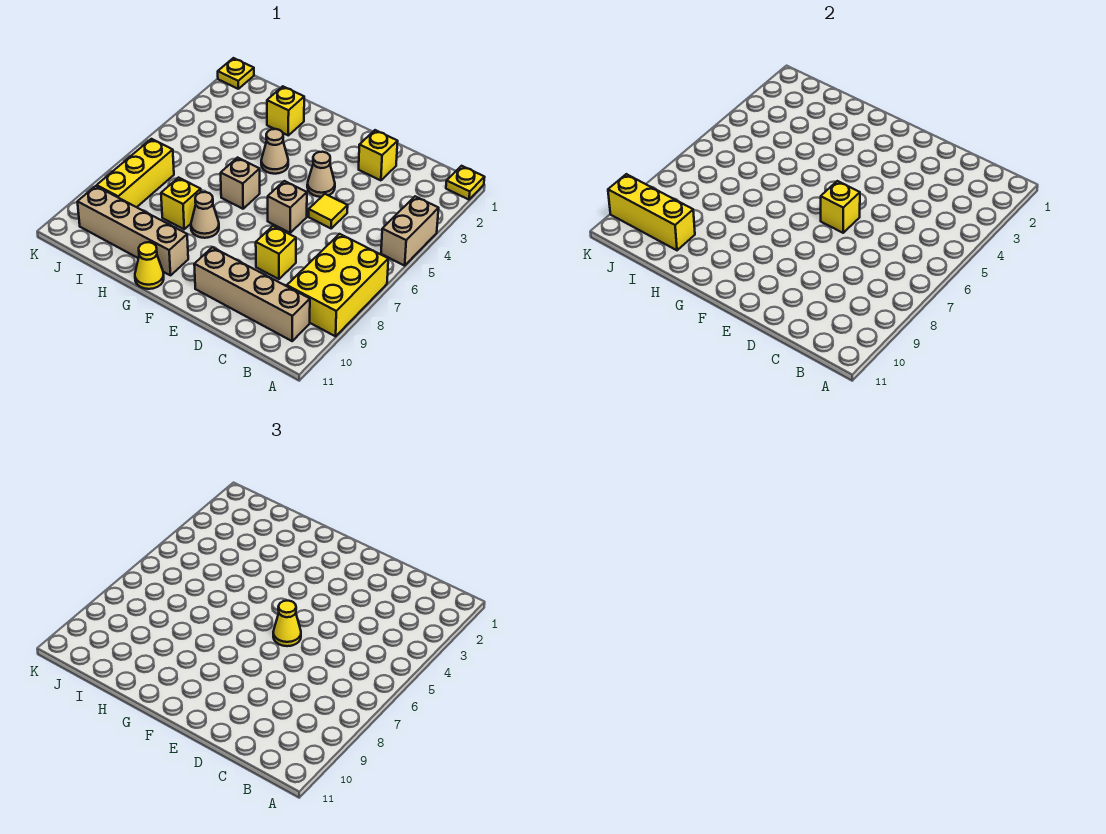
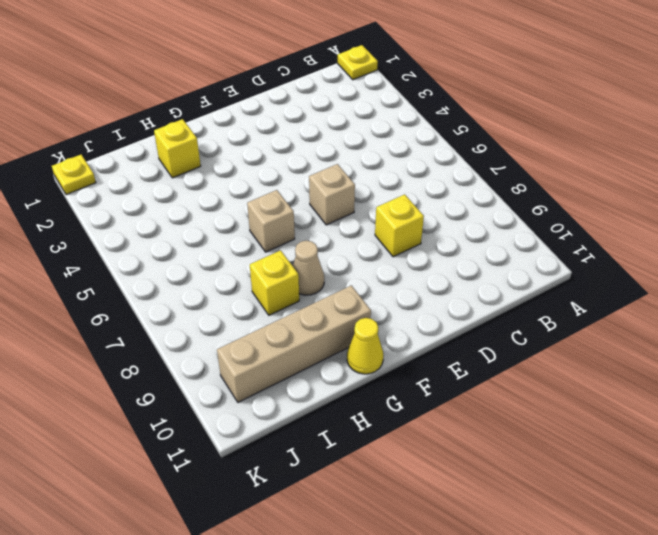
none -> tan brick A4:A5 level 1
none -> yellow brick A7:B9 level 1
none -> tan brick B10:E10 level 1

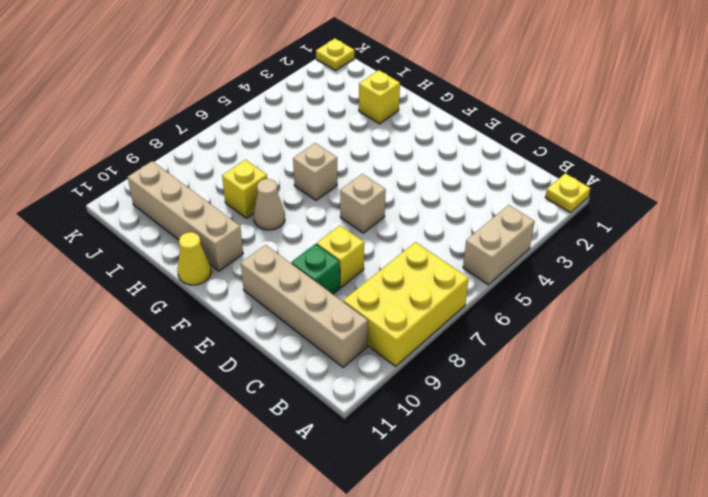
green brick D9 level 1 -> none
none -> yellow brick D2 level 1
none -> yellow tile D5 level 1
none -> tan cone E4 level 1

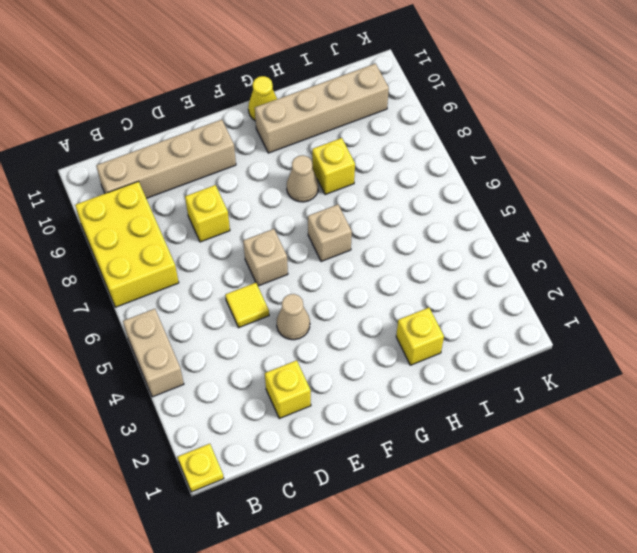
none -> tan cone G4 level 1
none -> yellow brick J7:J9 level 1
none -> yellow plate K1 level 1

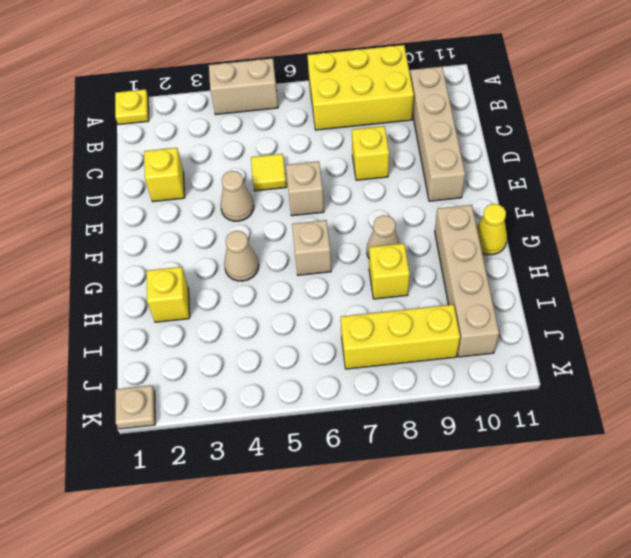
tan plate K1 level 1 -> yellow plate K1 level 1
none -> yellow brick E6 level 2
none -> yellow brick I10:K10 level 2
none -> yellow cone E6 level 3

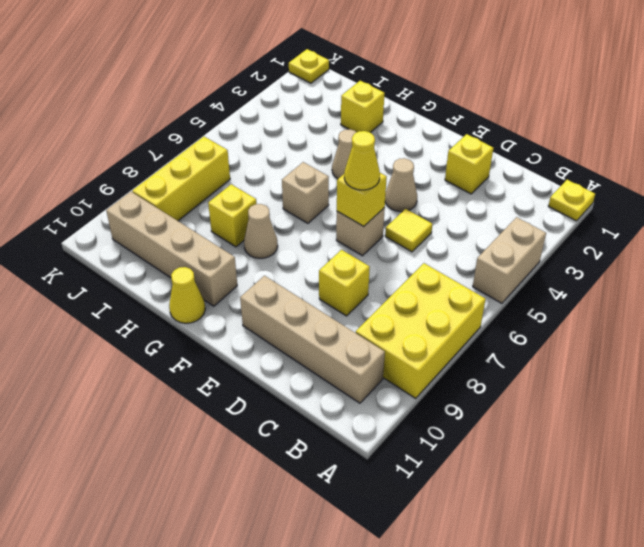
none -> yellow brick I10:K10 level 2

